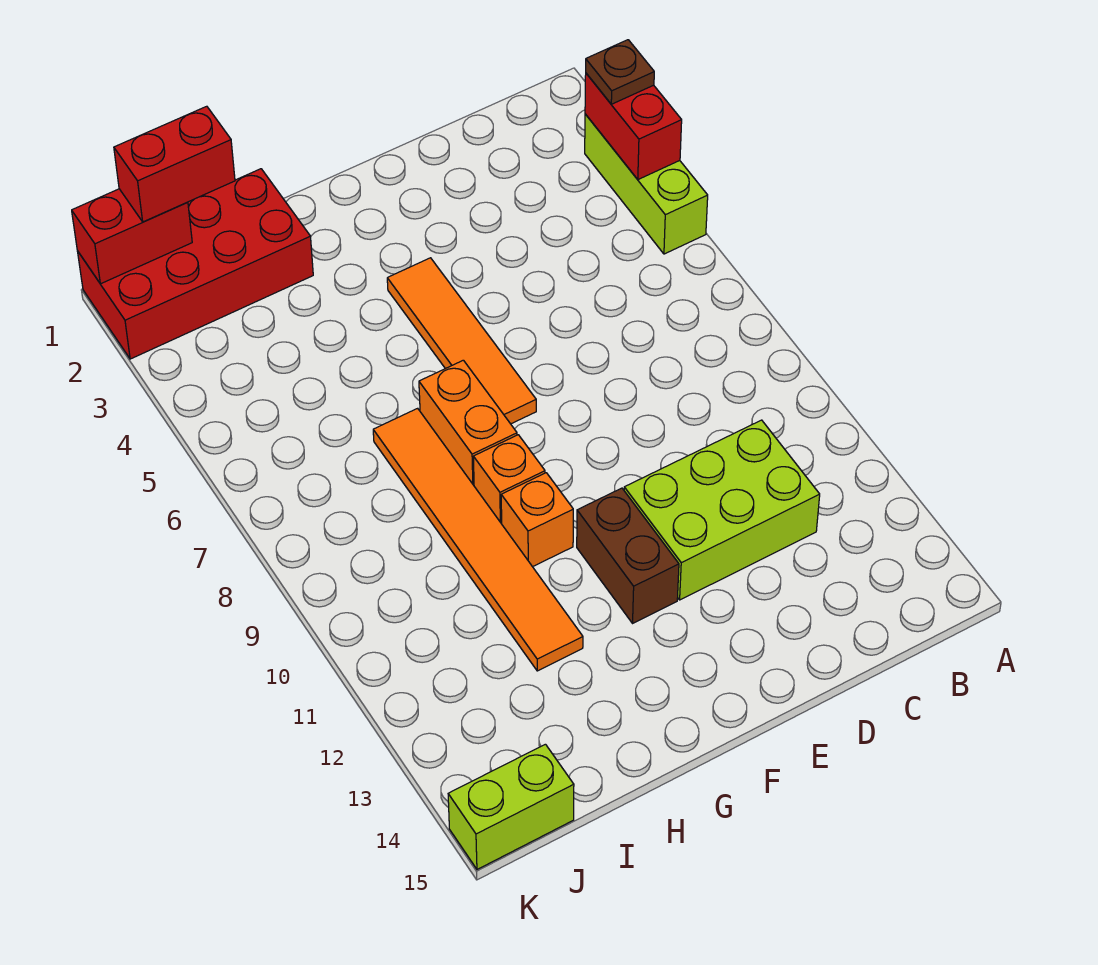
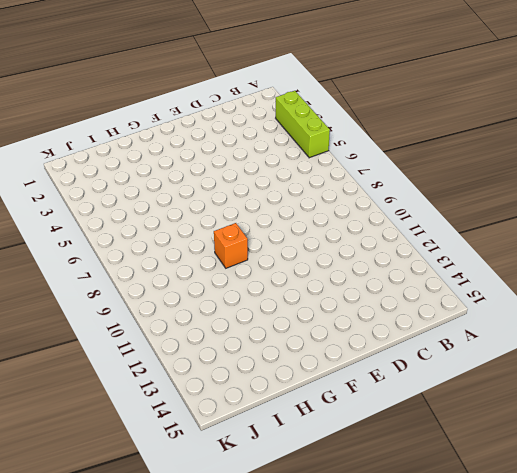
none -> lime brick C11:E12 level 1
none -> orange tile F4:F7 level 1
none -> brown brick F11:F12 level 1

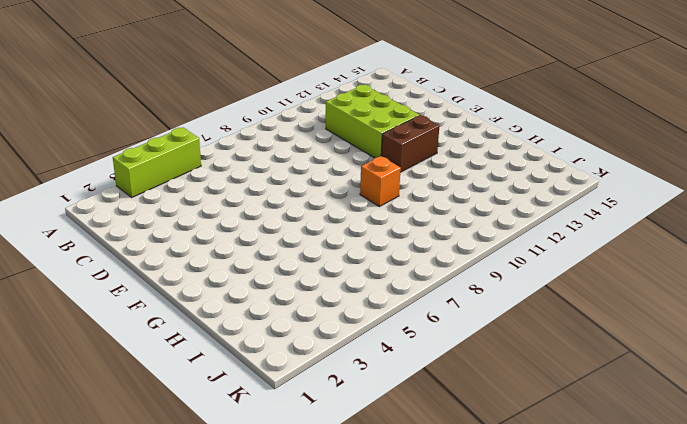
none -> orange tile F4:F7 level 1
none -> orange brick G7:G8 level 1
none -> orange brick G10 level 1

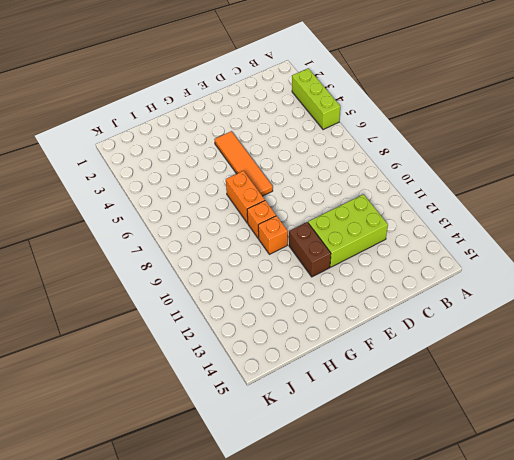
none -> red brick H1:K2 level 1
none -> orange tile H7:H12 level 1
none -> lime brick J15:K15 level 1

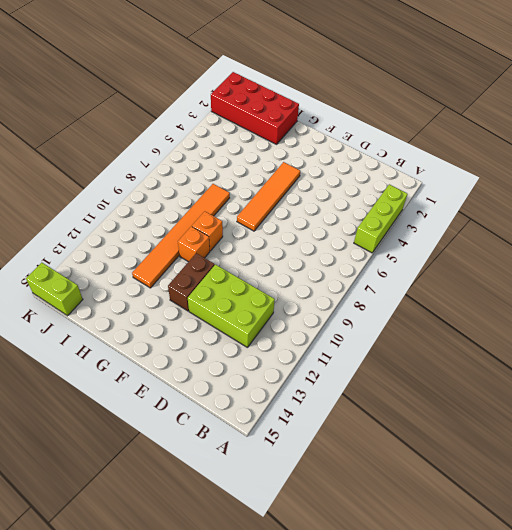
none -> orange brick G7:G8 level 1
none -> red brick A3:A4 level 2
none -> red brick J1:K1 level 2

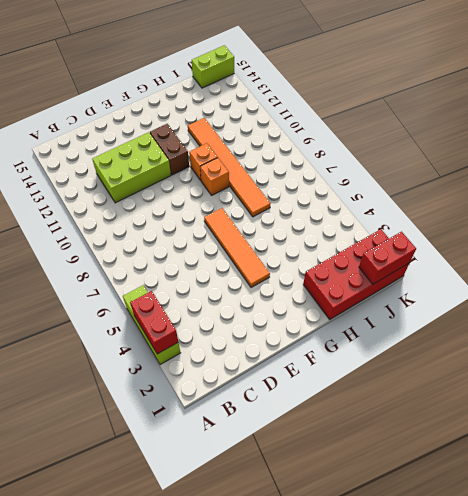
none -> orange brick G7:G8 level 1
none -> brown plate A3 level 3
none -> red brick I1:J1 level 3

